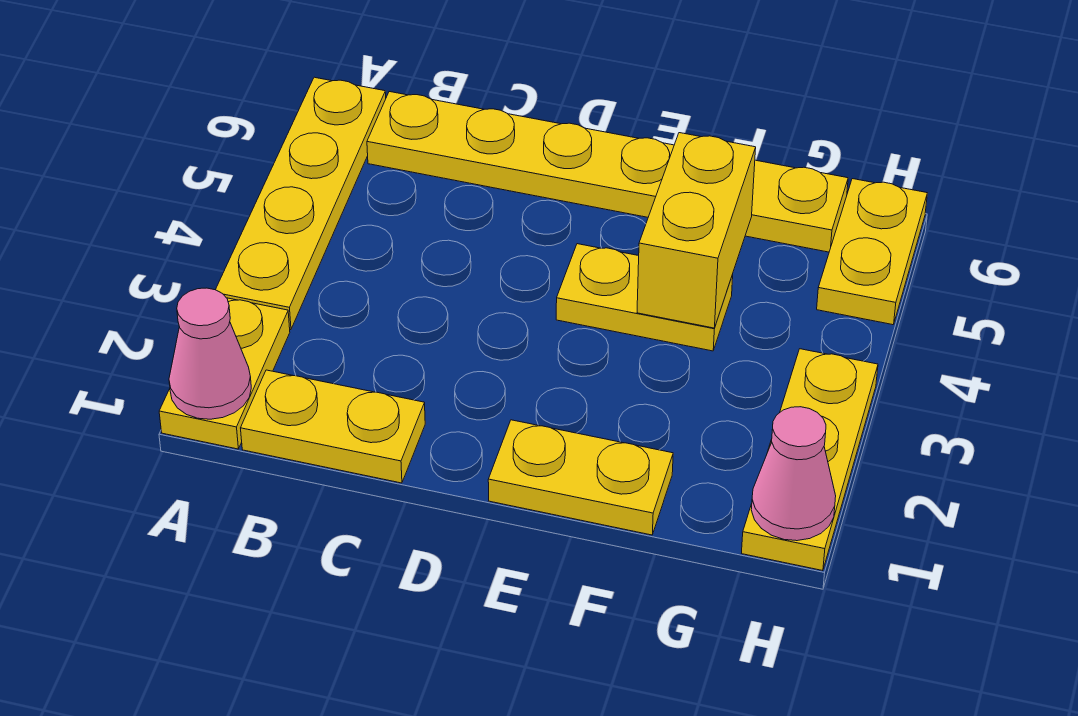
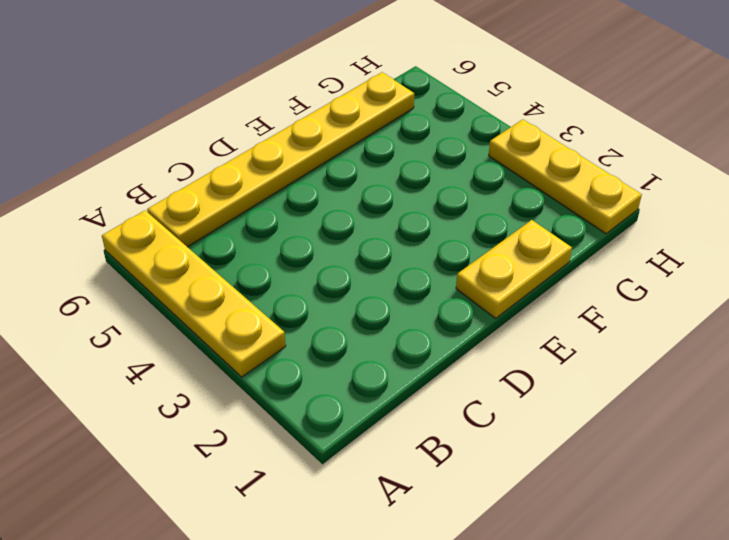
none -> yellow plate A1:A2 level 1
none -> yellow plate B1:C1 level 1

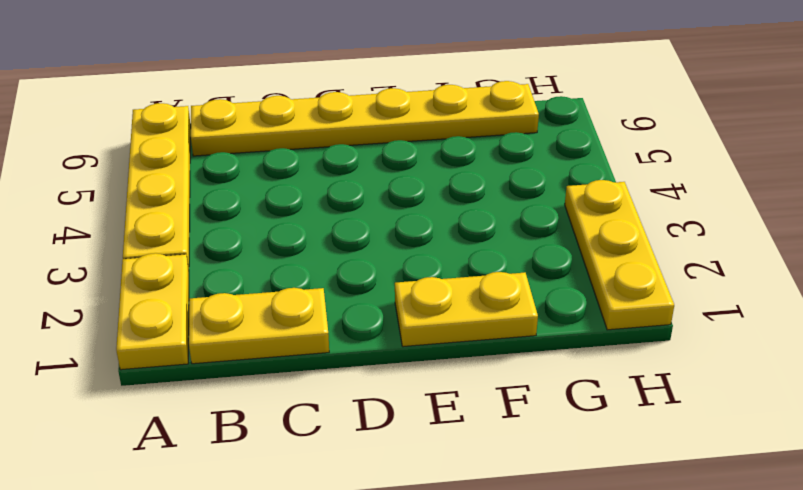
none -> yellow plate E4:F4 level 1
none -> yellow plate H5:H6 level 1

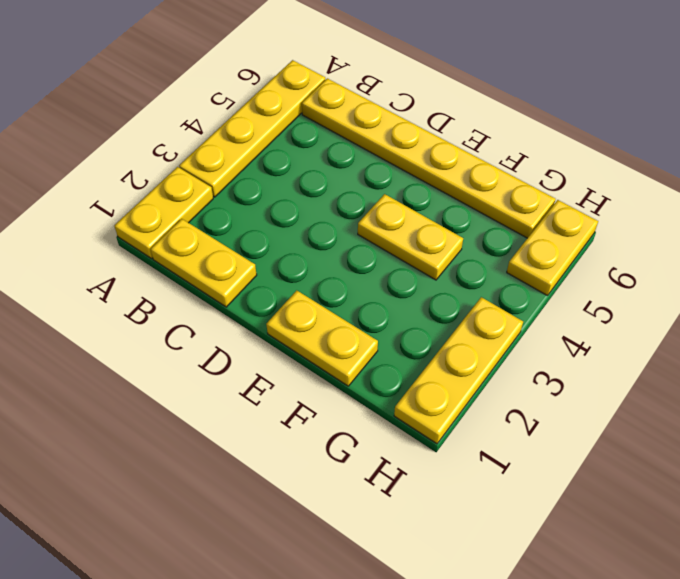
none -> pink cone A1 level 2
none -> yellow brick F4:F5 level 2

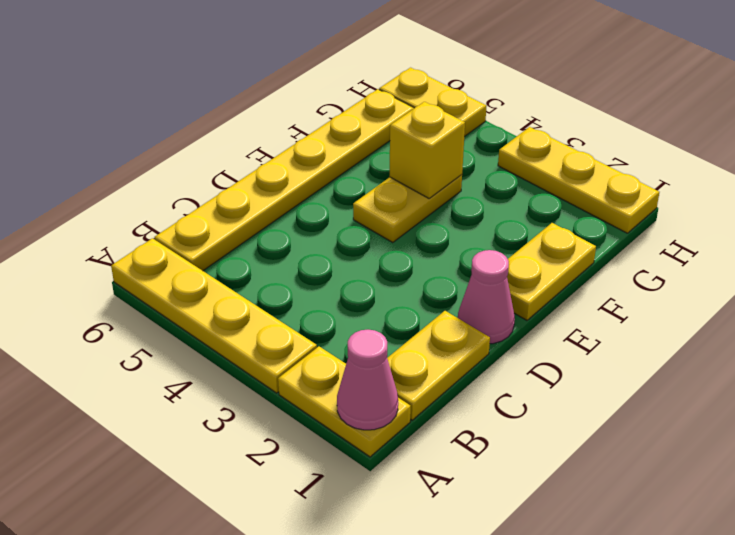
pink cone D1 level 1 -> pink cone H1 level 2
yellow brick F4 level 2 -> yellow brick F4:F5 level 2

